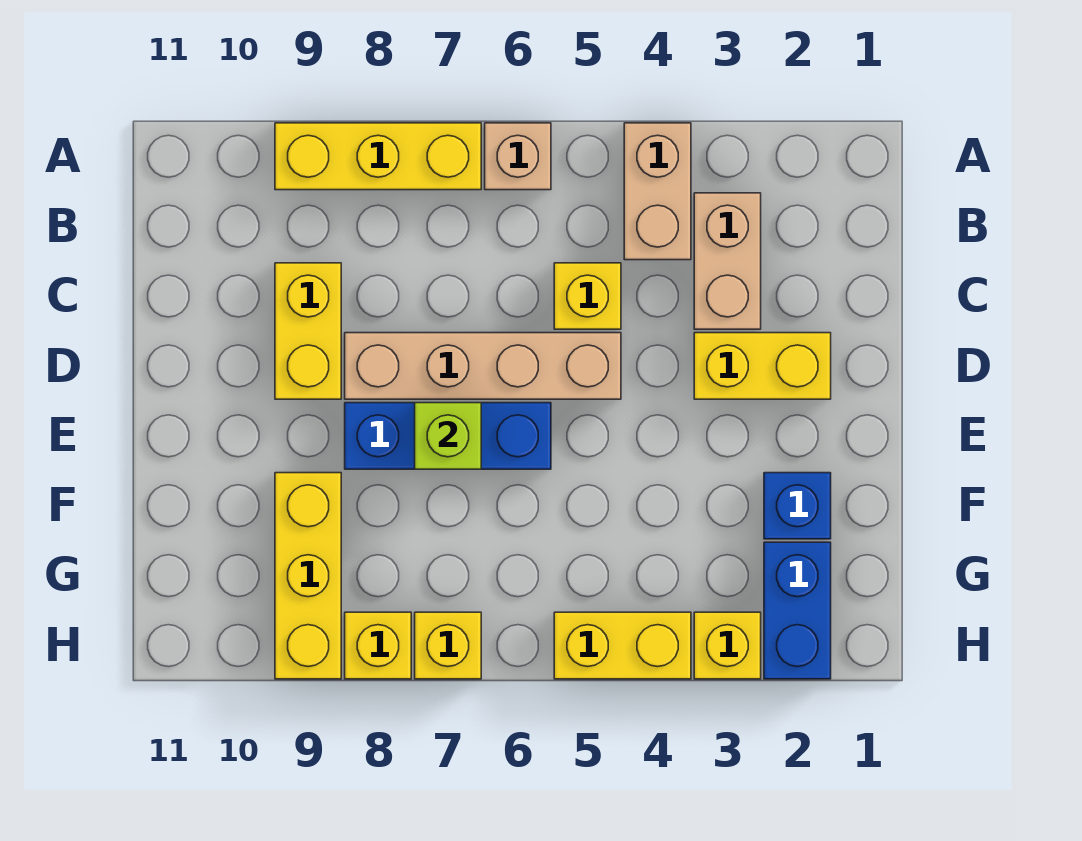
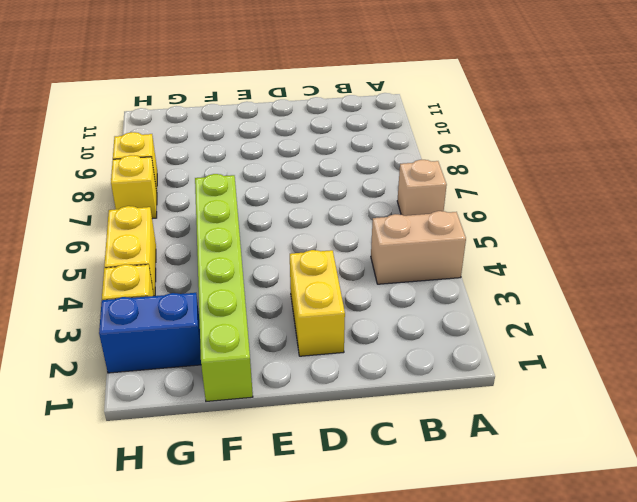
lime brick F1:F6 level 1 -> blue brick F2 level 1
none -> yellow brick A7:A9 level 1
none -> tan brick B3:C3 level 1
none -> yellow brick C5 level 1

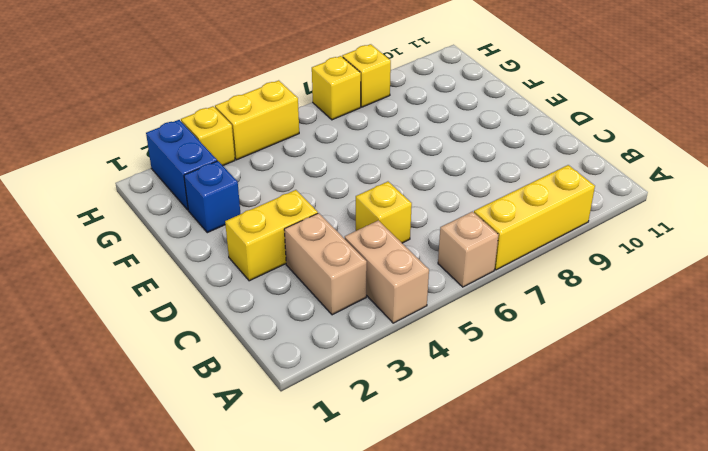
none -> yellow brick C9:D9 level 1
none -> tan brick D5:D8 level 1
none -> blue brick E6:E8 level 1

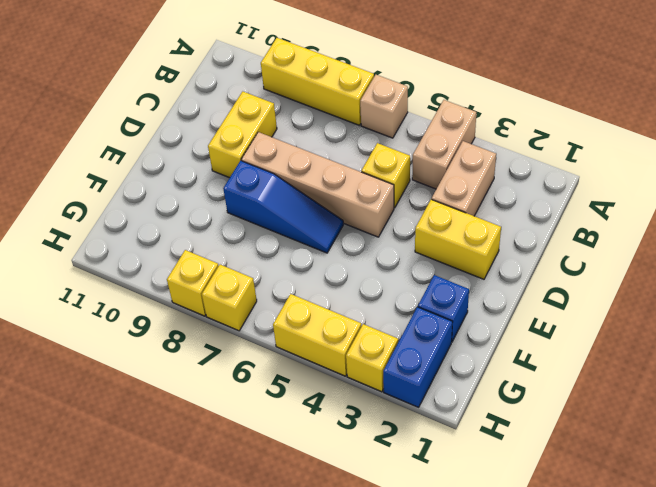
blue slope E6:E8 level 1 top 8 -> blue brick E6:E8 level 1
none -> yellow brick F9:H9 level 1
none -> lime brick E7 level 2

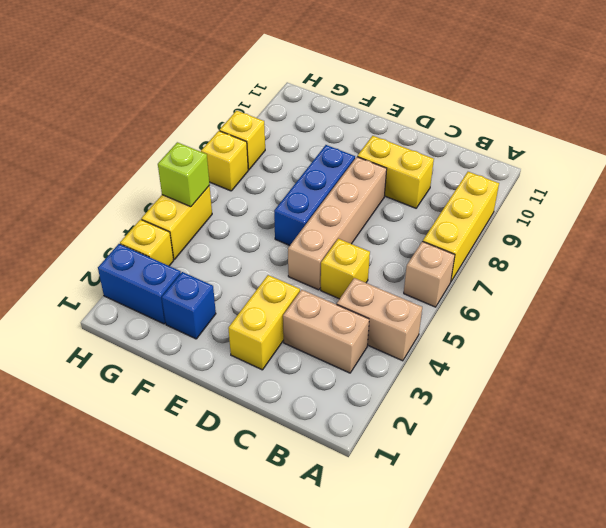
lime brick H5 level 2 -> lime brick E7 level 2
none -> yellow brick F9:H9 level 1

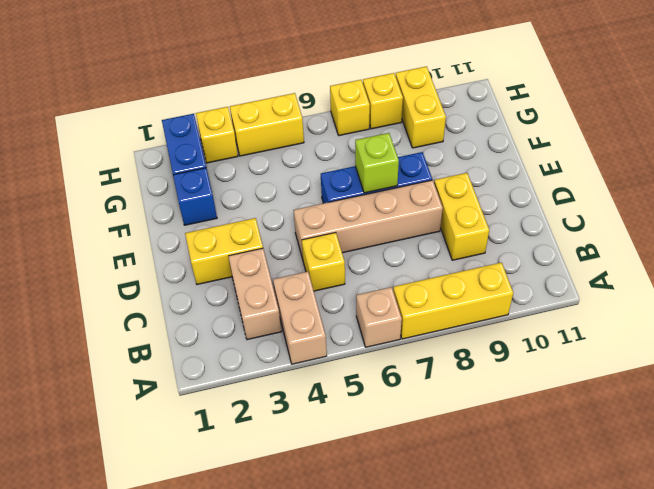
yellow brick G9:H9 level 1 -> yellow brick F9:H9 level 1

